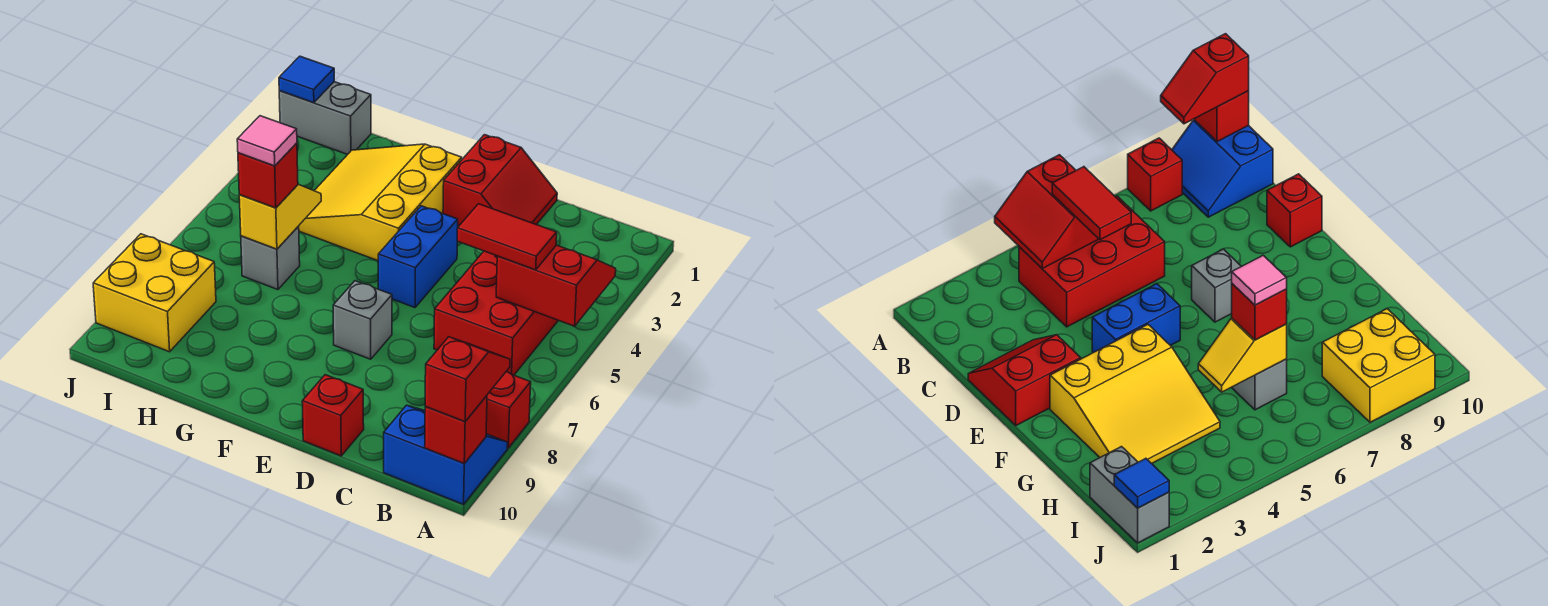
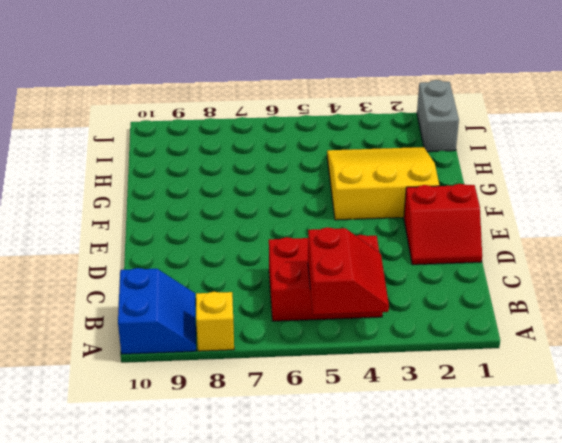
yellow brick A8 level 1 -> red brick A8 level 1
none -> red brick D10 level 1
none -> blue brick E4:E5 level 1
none -> grey brick E7 level 1

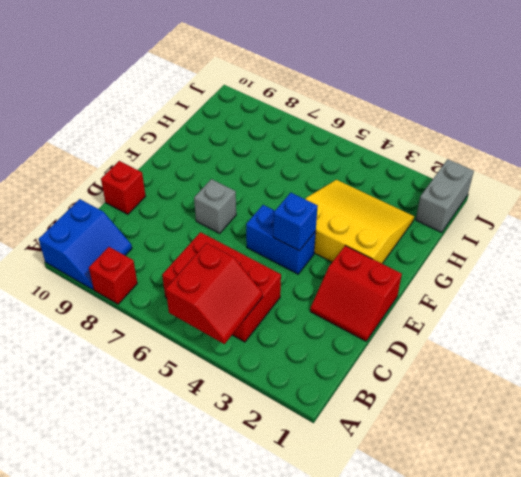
blue brick E4 level 2 -> none
none -> grey brick H6 level 1
none -> yellow brick I8:J9 level 1
none -> red brick A10 level 2

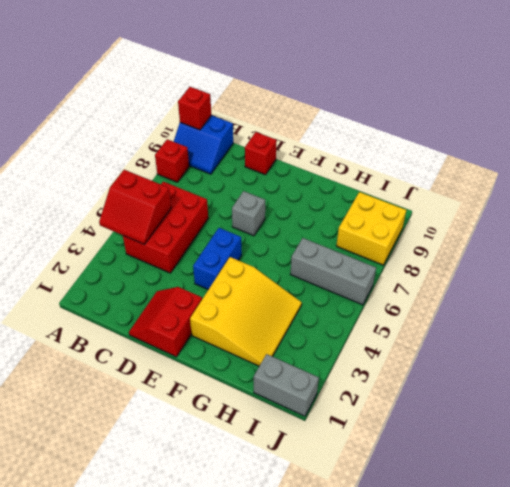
grey brick H6:J6 level 1 -> grey brick H6 level 1
none -> yellow slope H5:H6 level 2 top 6
none -> blue tile J1 level 2
none -> red slope A9:A10 level 3 top 10

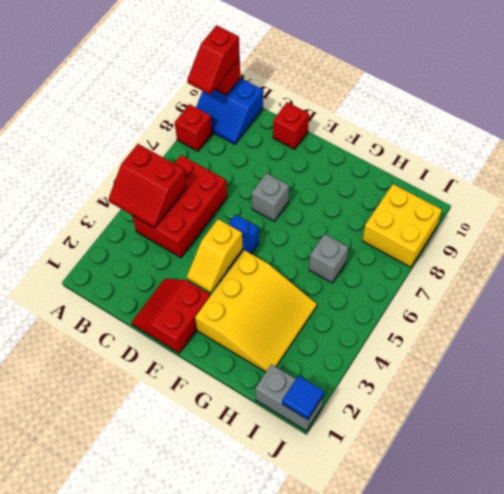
yellow slope E3:E4 level 2 top 4 -> yellow slope H5:H6 level 2 top 6
none -> red tile B5:C5 level 3
none -> red brick H6 level 3
none -> pink tile H6 level 4

